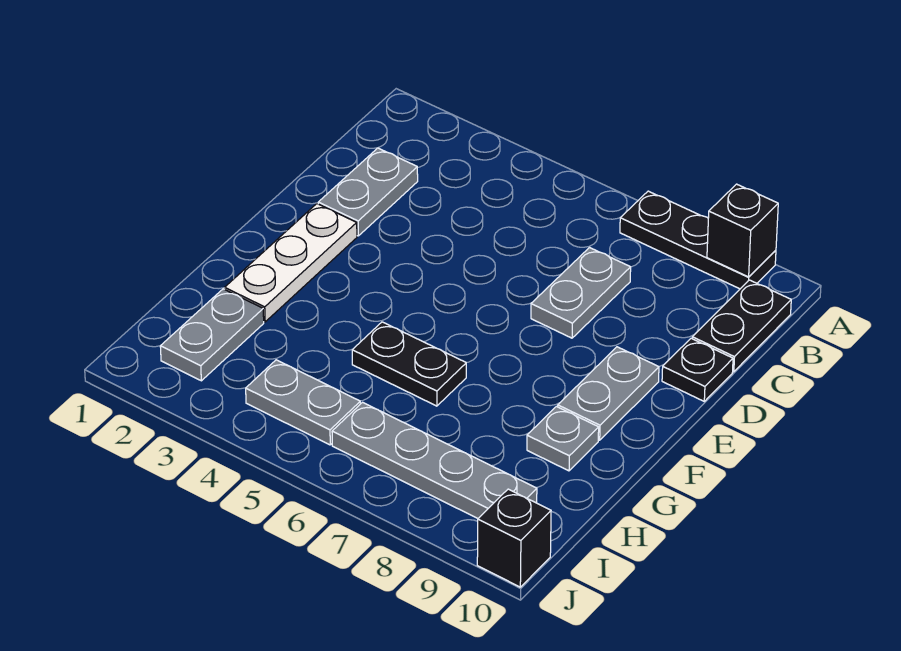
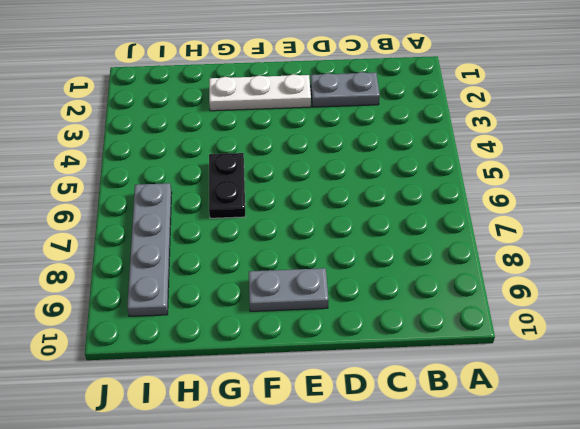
none -> black plate A7:A9 level 1
none -> black plate B10:C10 level 1
none -> grey plate C7:D7 level 1

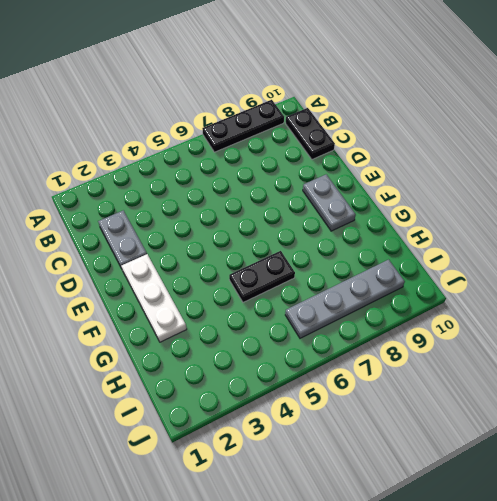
none -> grey plate C7:D7 level 1
none -> black plate D10 level 1
none -> grey plate G9 level 1

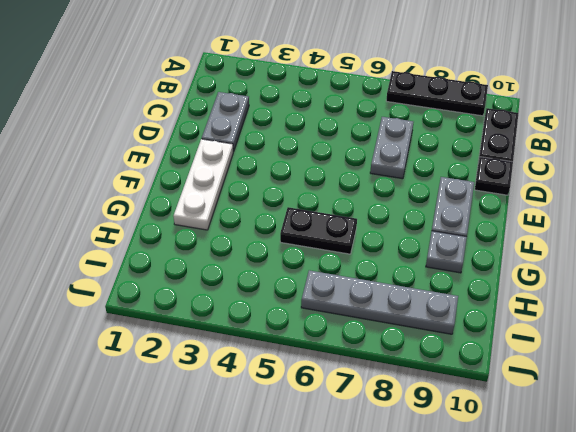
none -> grey plate H2:I2 level 1
none -> grey plate I4:I5 level 1
none -> black brick J10 level 1

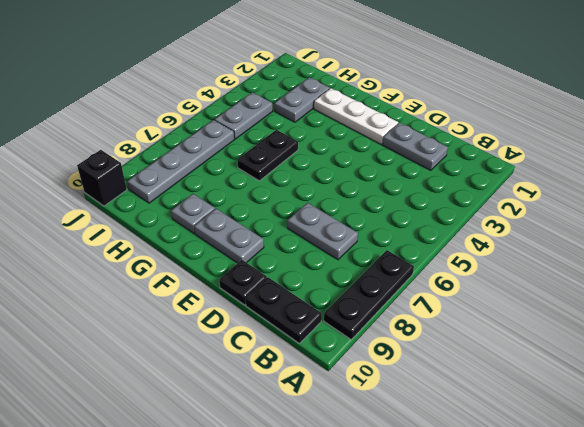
grey plate H2:H3 level 1 -> grey plate H2:I2 level 1
none -> black brick A9 level 2

